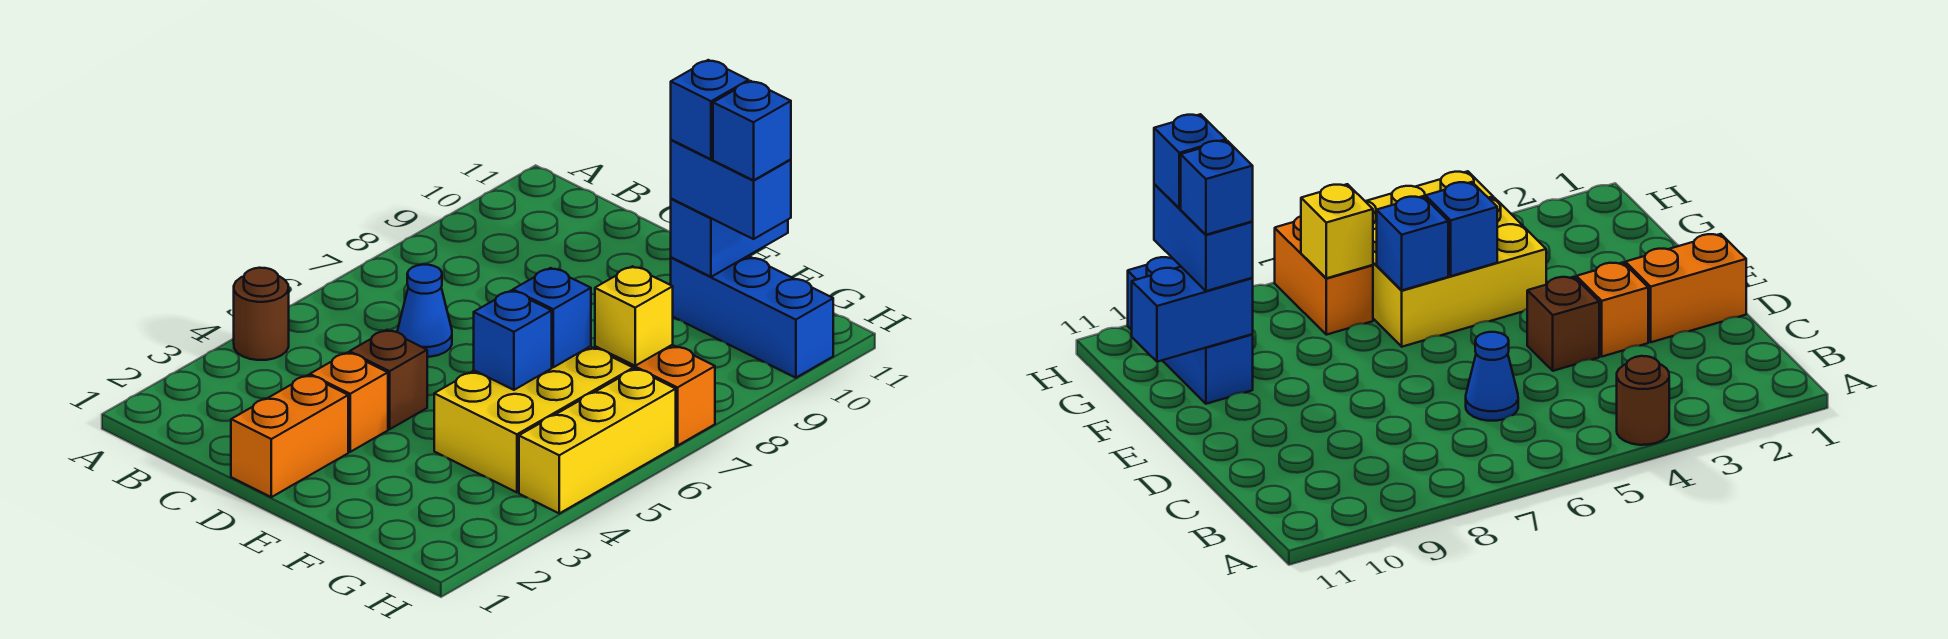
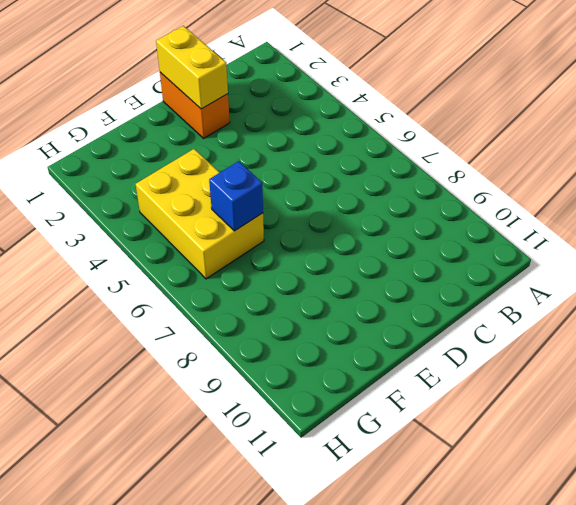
yellow brick D1:D2 level 2 -> none
none -> brown round brick A4 level 1
none -> blue cone C6 level 1
none -> orange brick D3 level 1

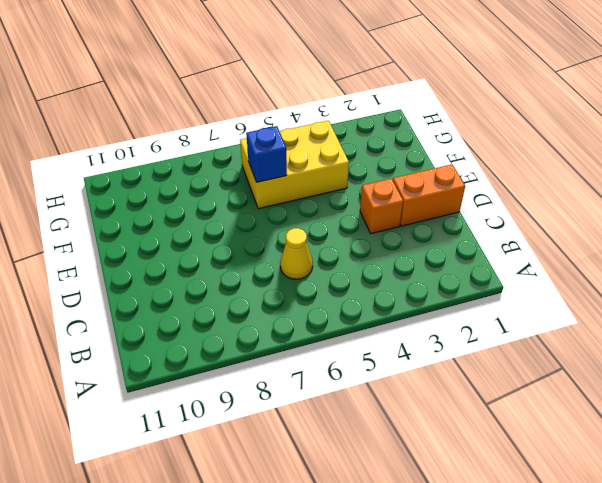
yellow cone C6 level 1 -> blue cone C6 level 1
none -> brown round brick A4 level 1
none -> brown brick D4 level 1
none -> blue brick F10:H10 level 1

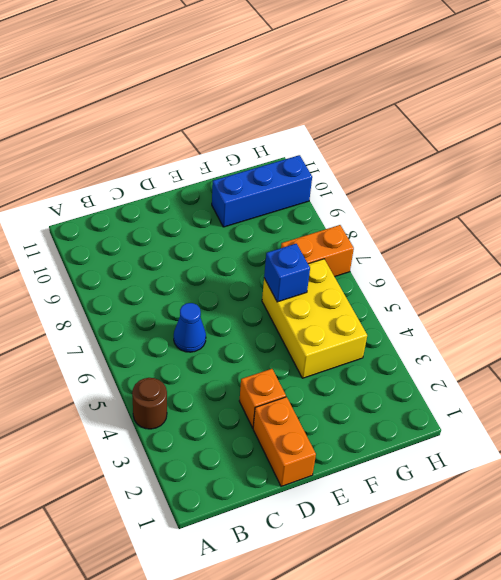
none -> brown brick D4 level 1
none -> yellow brick H4:H6 level 1
none -> blue brick F5 level 2

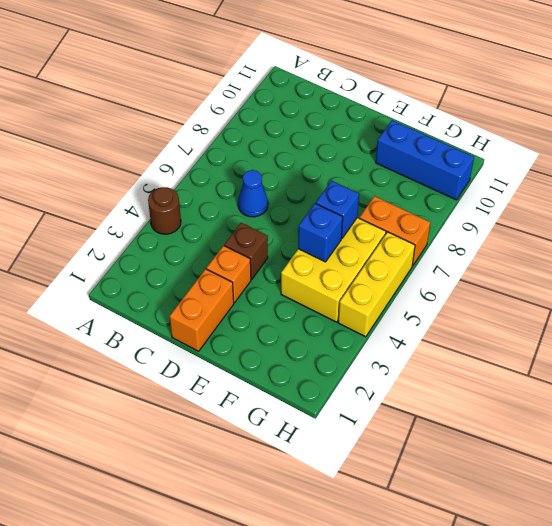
none -> blue brick F10:F11 level 2
none -> yellow brick G7 level 2
none -> blue brick F10:G10 level 3

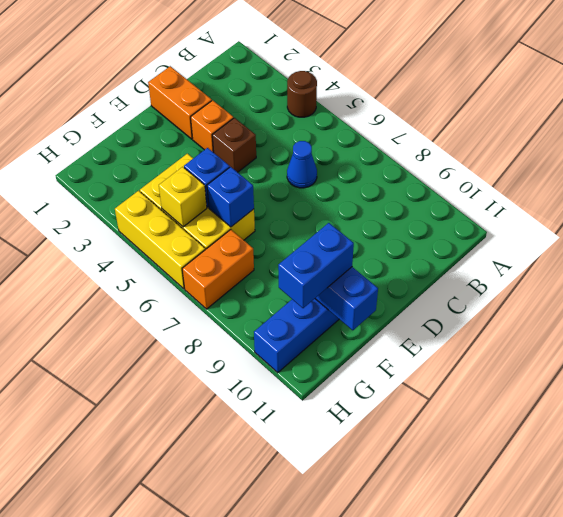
yellow brick G5 level 2 -> yellow brick G7 level 2
none -> blue brick F10 level 4
none -> blue brick G10 level 4

